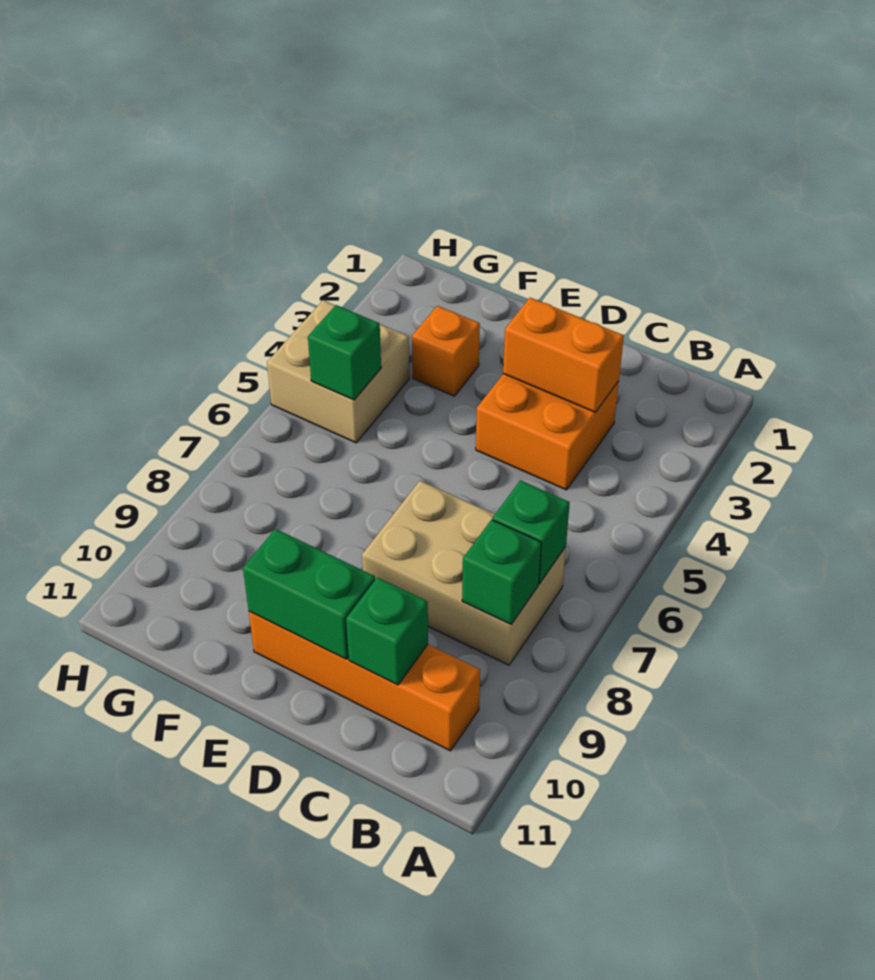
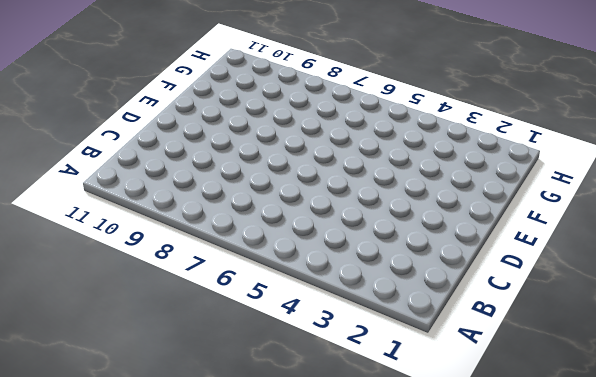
none -> tan brick B7:D8 level 1
none -> orange brick B10:E10 level 1

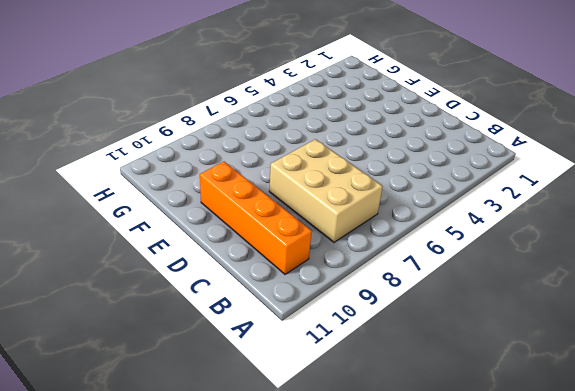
none -> orange brick C3:D4 level 1
none -> orange brick F3 level 1

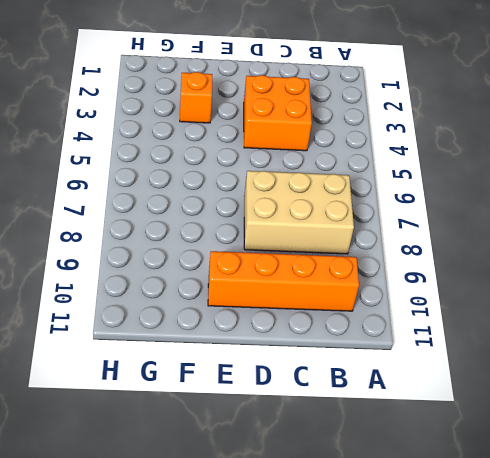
none -> tan brick G4:H5 level 1
none -> green brick B7 level 2

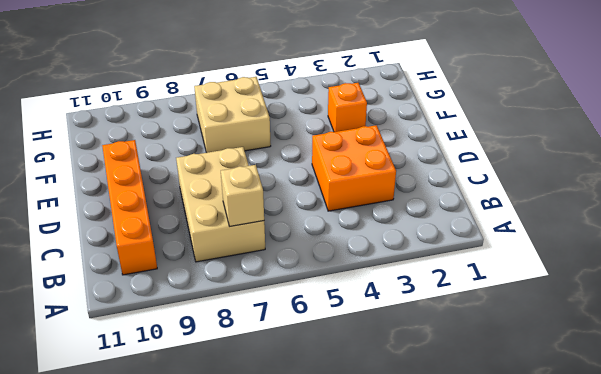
tan brick B7 level 2 -> green brick B7 level 2
tan brick F6:G7 level 1 -> tan brick G4:H5 level 1
none -> green brick B8 level 2
none -> orange brick C3:D3 level 2

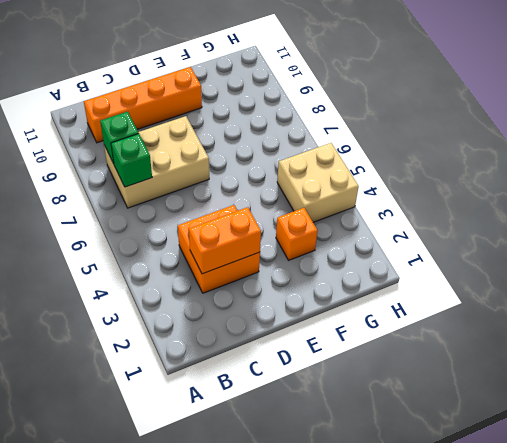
none -> green brick C10 level 2
none -> green brick D10:E10 level 2

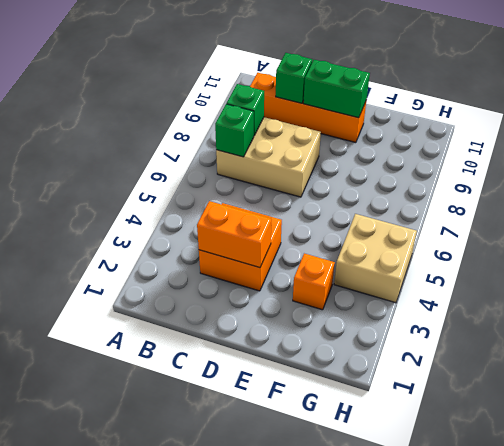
none -> green brick G5 level 2

